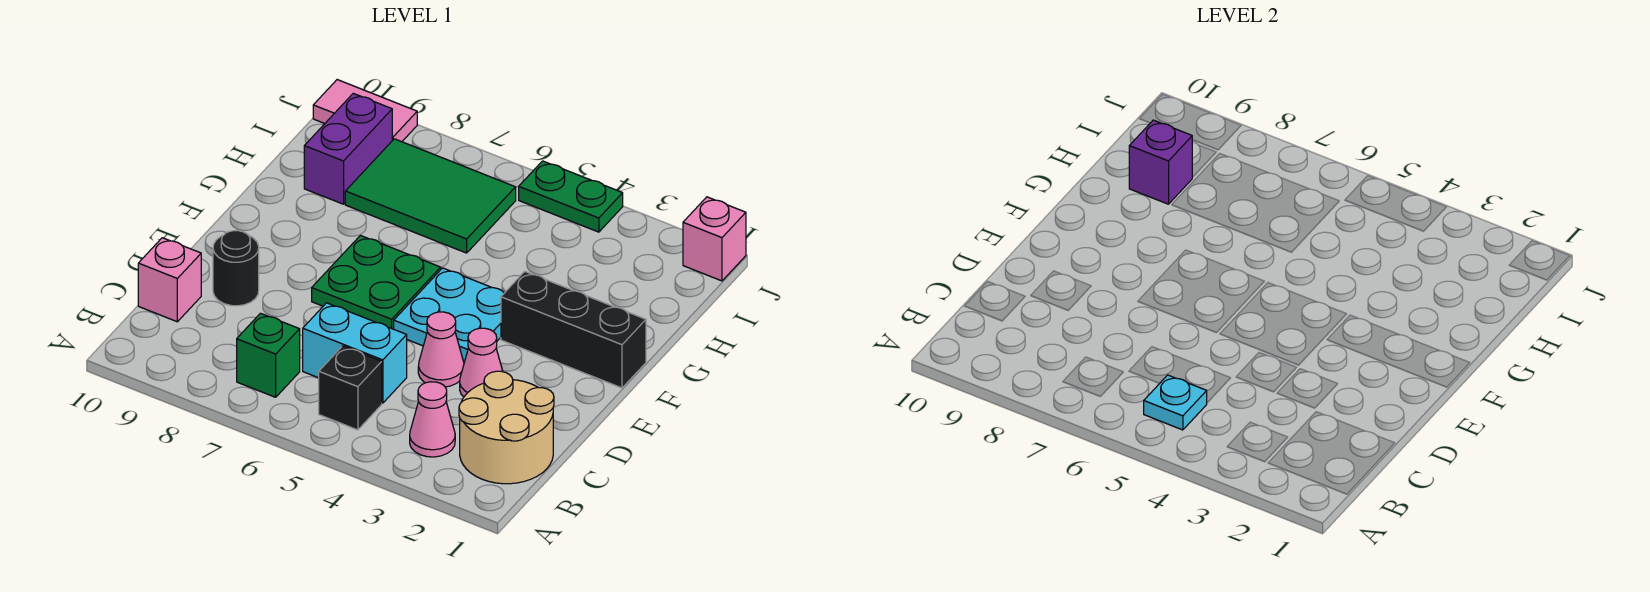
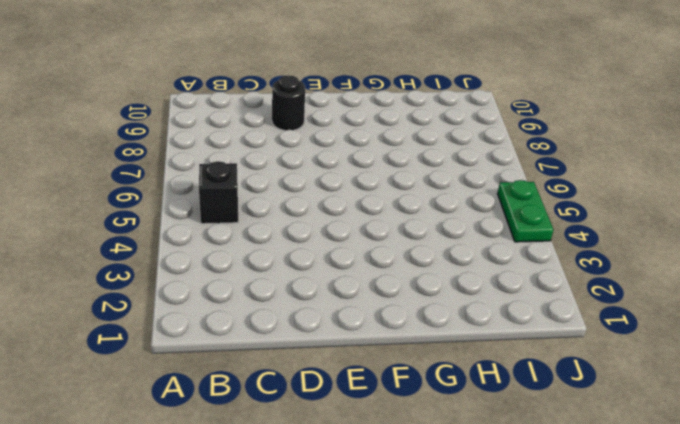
none -> tan round brick B1:C2 level 1
none -> pink cone B3 level 1
none -> green brick B7 level 1

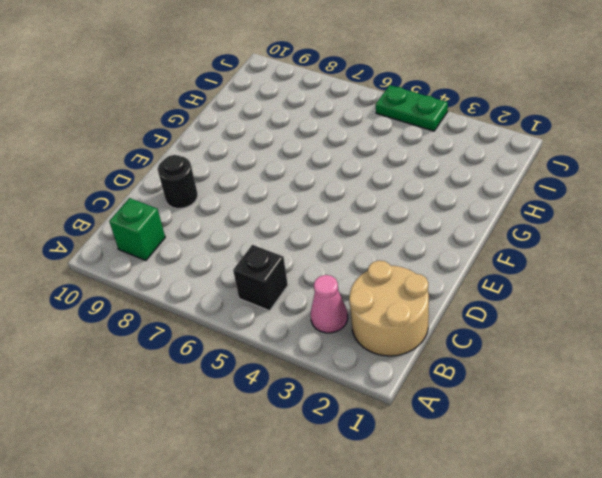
green brick B9 level 1 -> green brick B7 level 1
none -> cyan brick C5:C6 level 1
none -> pink brick C10 level 1
none -> pink cone D3 level 1

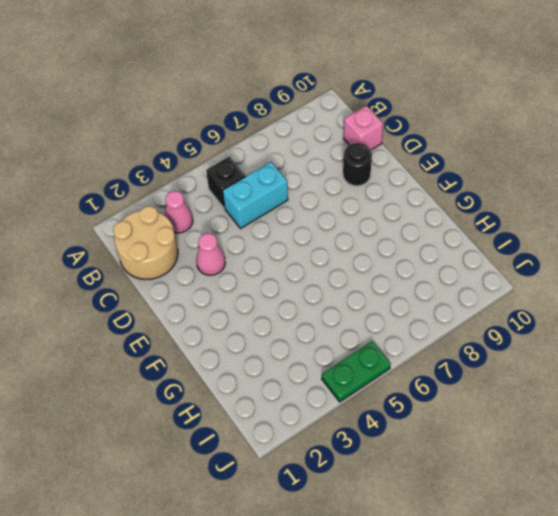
none -> green brick B7 level 1
none -> pink cone D4 level 1
none -> cyan plate E4:F5 level 1

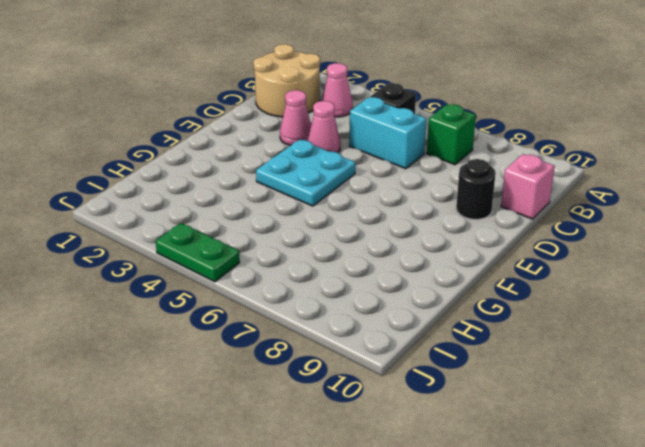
none -> green plate E6:F7 level 1
none -> black brick F1:F3 level 1
none -> green tile H6:I8 level 1

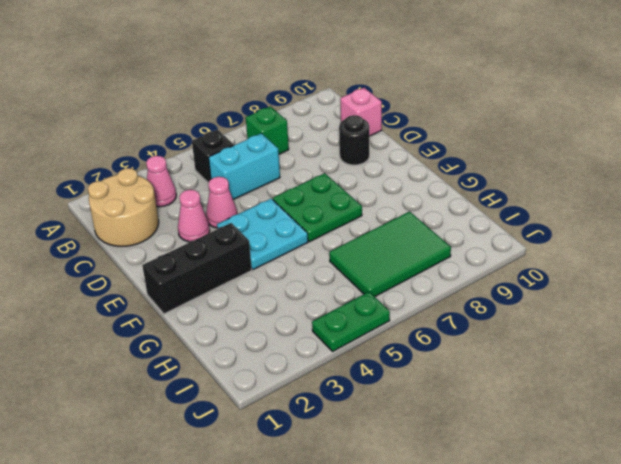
none -> purple brick H9:I9 level 1
none -> pink brick J1 level 1
none -> pink tile J9:J10 level 1

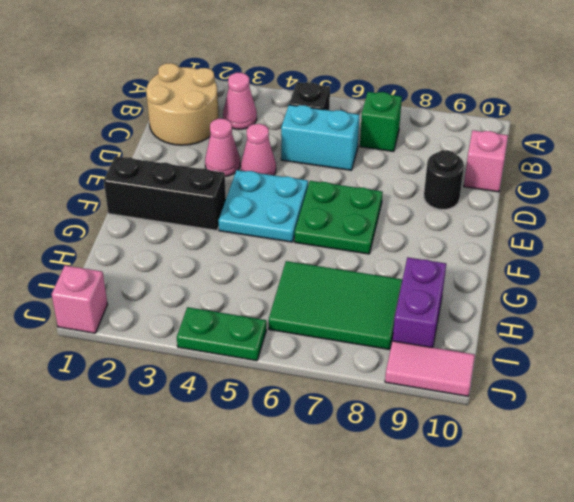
none -> cyan plate B5 level 2
none -> purple brick H9 level 2

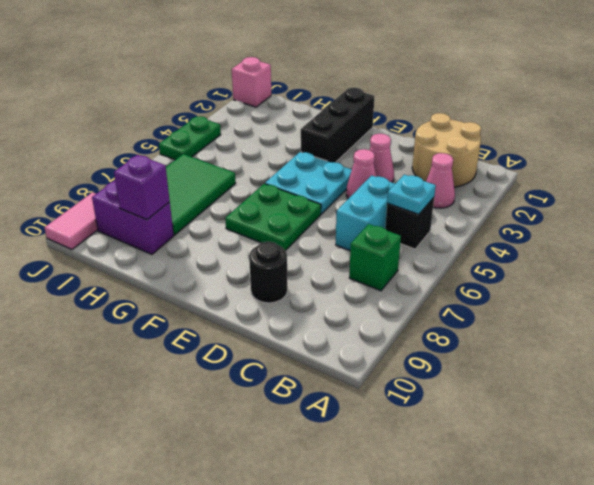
none -> pink brick C10 level 1

